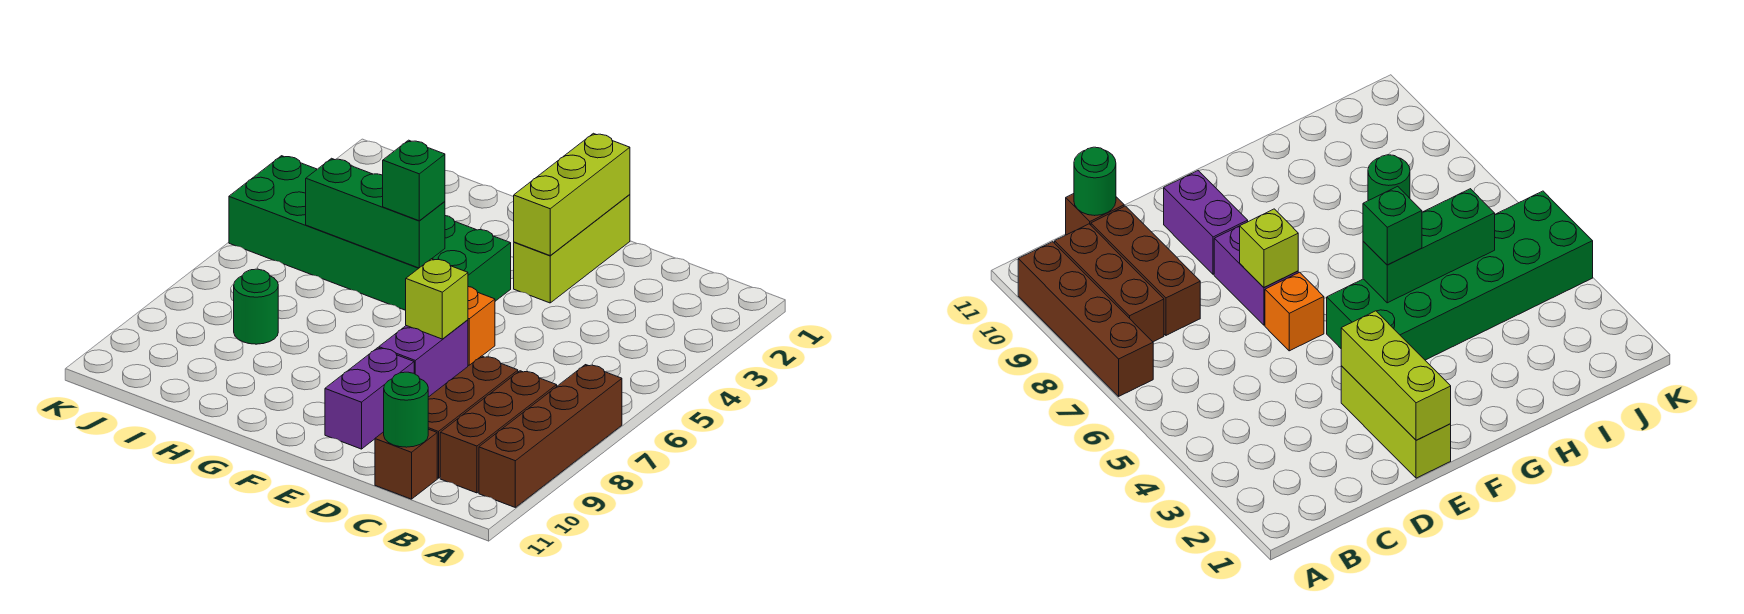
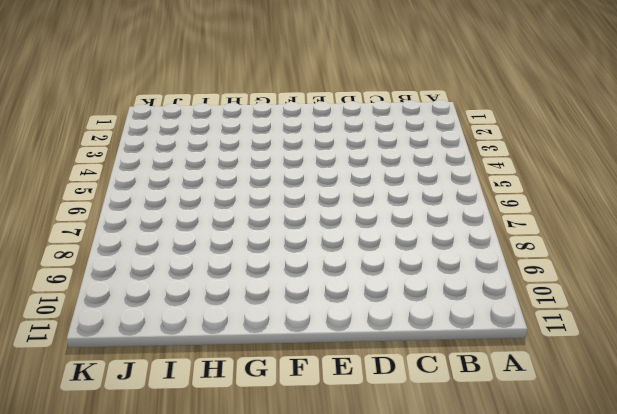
none -> brown brick A7:A10 level 1
none -> brown brick B8:B10 level 1
none -> brown brick C8:C10 level 1

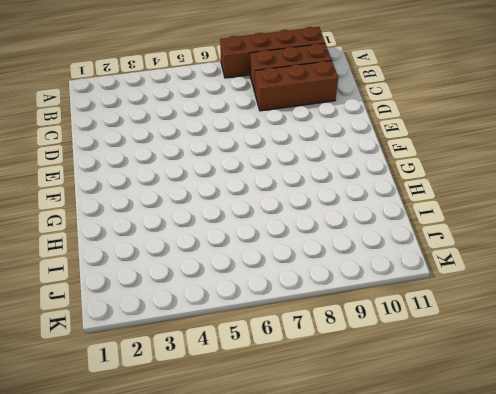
none -> brown brick C11 level 1
none -> lime brick E1:E3 level 1
none -> orange brick E6 level 1

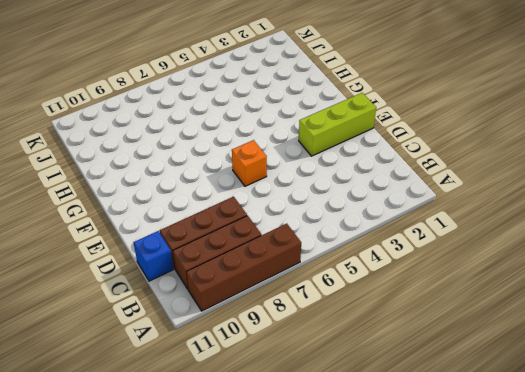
blue brick C11 level 1 -> brown brick C11 level 1
none -> purple brick E7:E8 level 1
none -> purple brick E9:E10 level 1
none -> green brick F4:K5 level 1

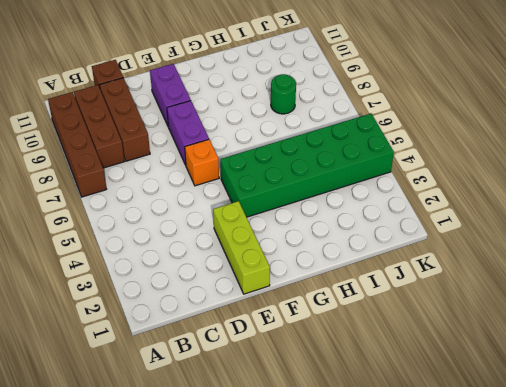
none -> green round brick C11 level 2
none -> lime brick E1:E3 level 2
none -> lime brick E7 level 2

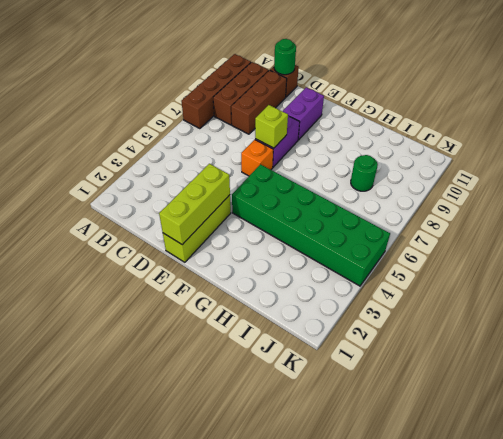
none -> green brick G5:I5 level 2
none -> green brick G5 level 3

